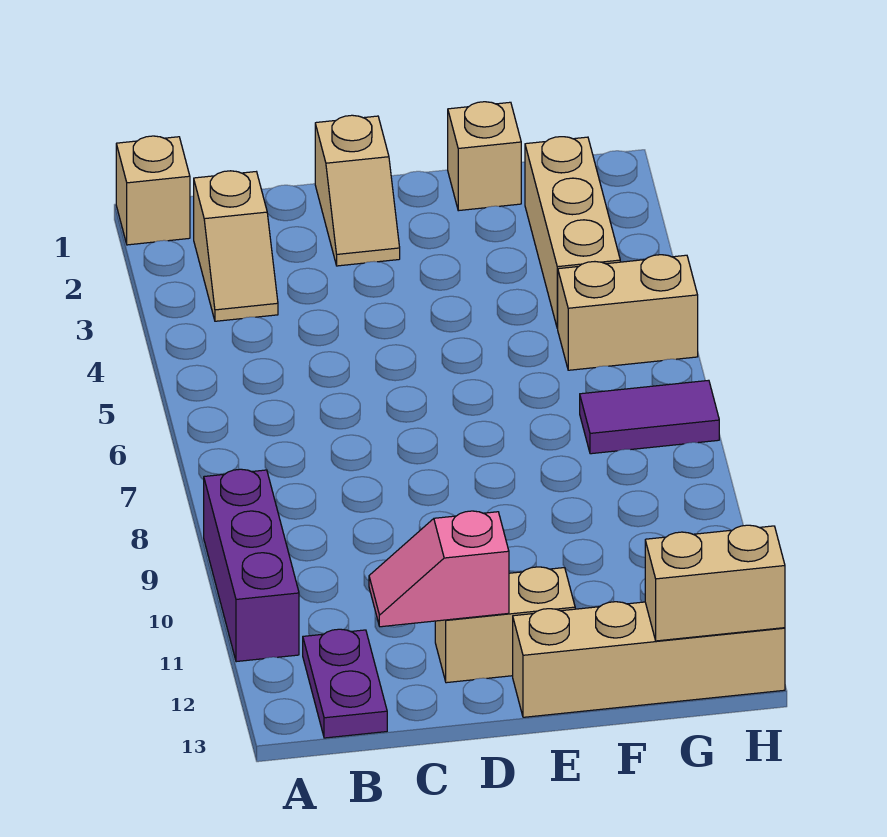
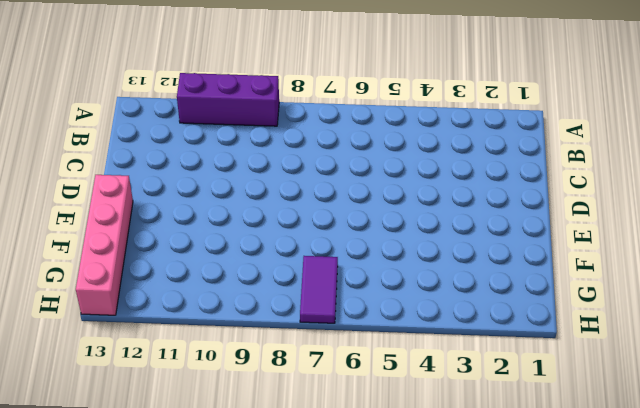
pink brick E13:H13 level 1 -> tan brick E13:H13 level 1
none -> tan brick A1 level 1
none -> tan slope B2:B3 level 1 top 2
none -> purple plate B12:B13 level 1

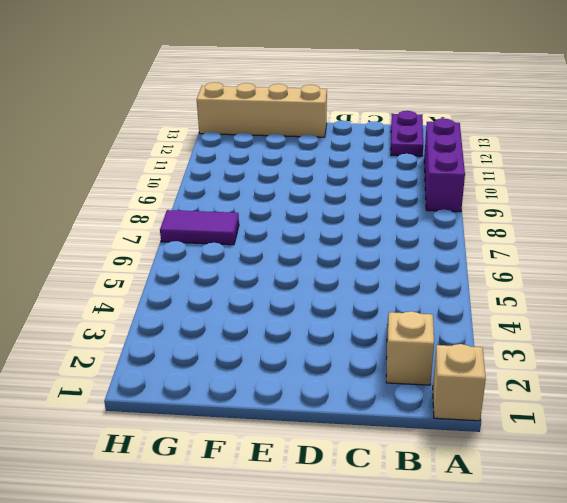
none -> tan slope D1:D2 level 1 top 1
none -> tan brick D12:E12 level 1
none -> tan brick F1 level 1

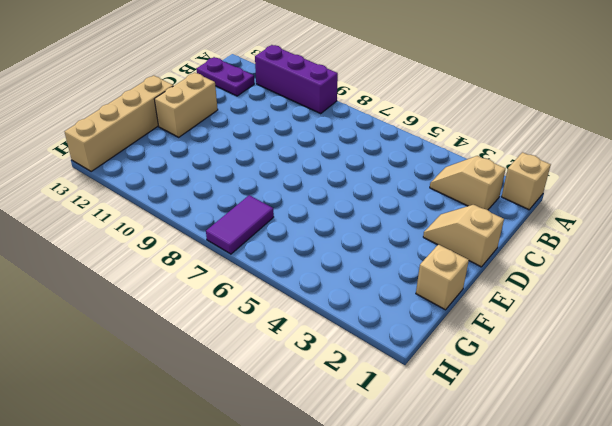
none -> tan brick G2:G4 level 1
none -> tan brick G5:H5 level 1
none -> pink slope C12:D12 level 2 top D

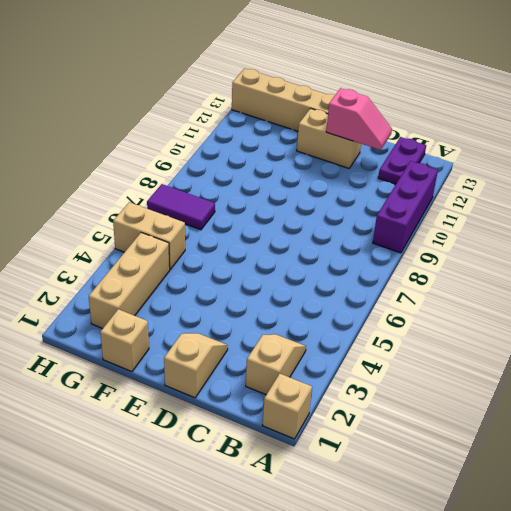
none -> tan brick G13:H13 level 2

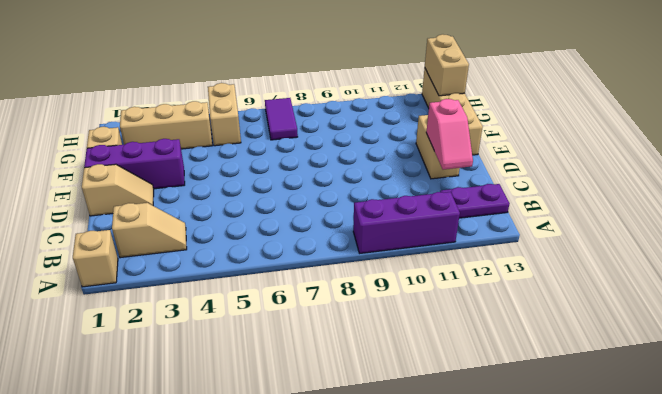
purple brick E1:E3 level 1 -> none

